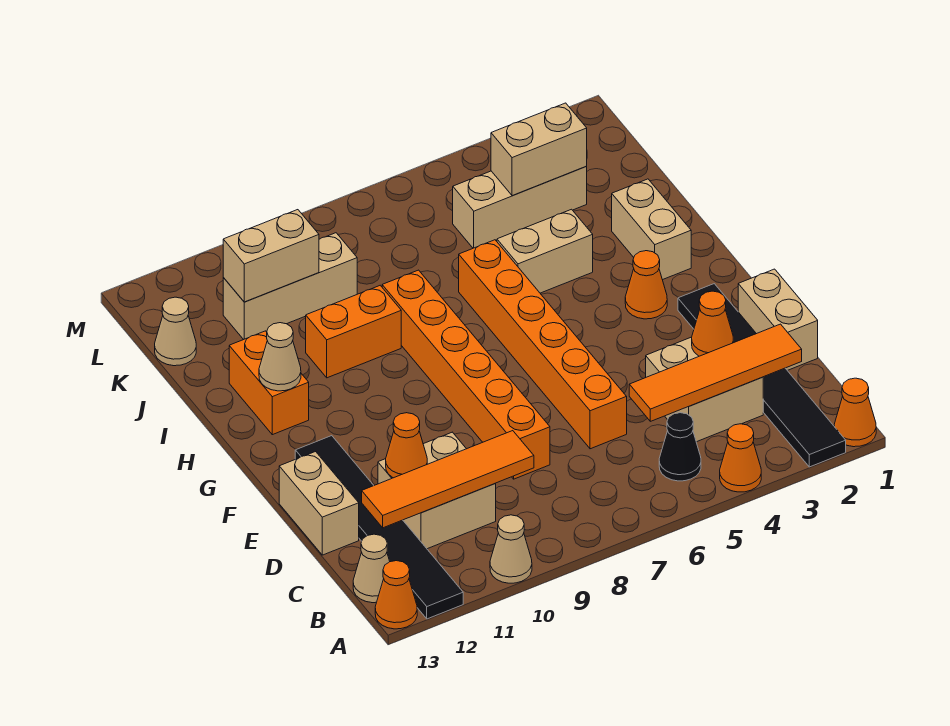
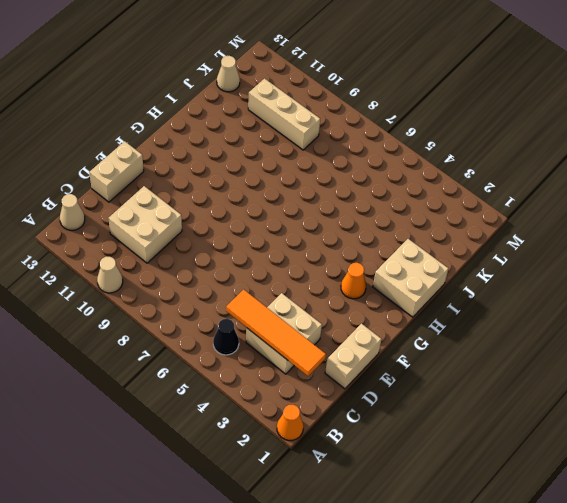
tan brick H1:I2 level 1 -> tan brick H2:I2 level 1
none -> black tile A2:F2 level 1
none -> orange cone A4 level 1
none -> black tile A12:F12 level 1

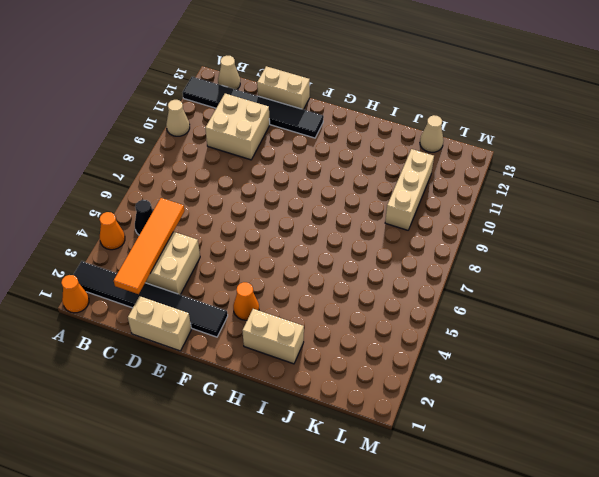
none -> orange cone A13 level 1
none -> orange brick D6:I6 level 1
none -> orange brick D8:I8 level 1

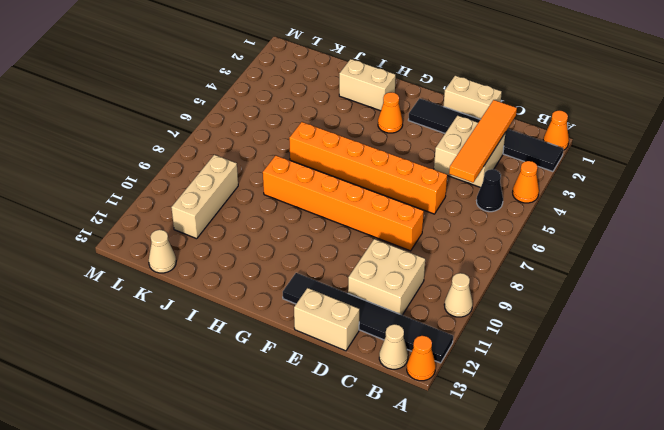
none -> orange brick H12:I12 level 1
none -> tan brick I4:I5 level 1
none -> orange brick I9:I10 level 1

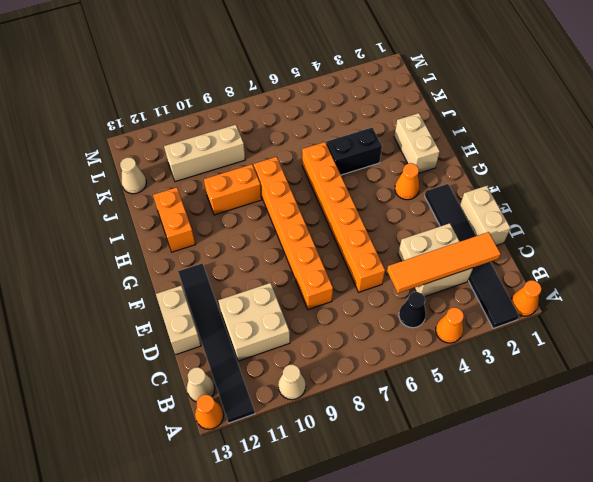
black brick I4:I5 level 1 -> tan brick I4:I5 level 1
none -> tan brick K3:K5 level 1
none -> orange tile C9:C12 level 2
none -> orange cone D3 level 2

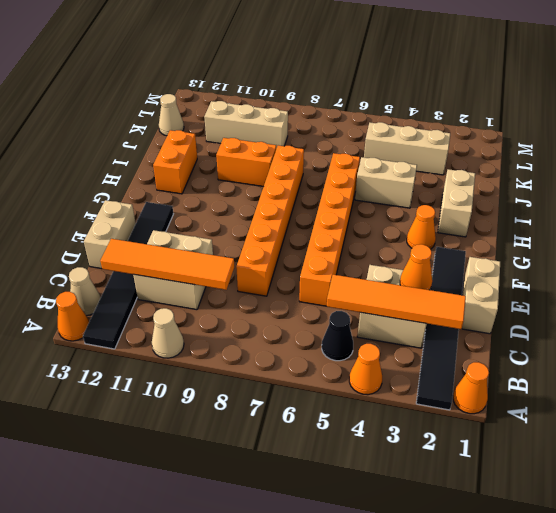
none -> orange cone D11 level 2
none -> tan cone H12 level 2
none -> tan brick K3:K4 level 2

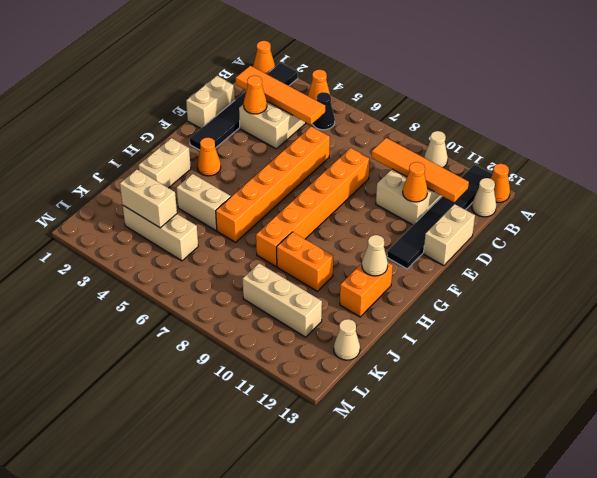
none -> tan brick K10:K11 level 2

